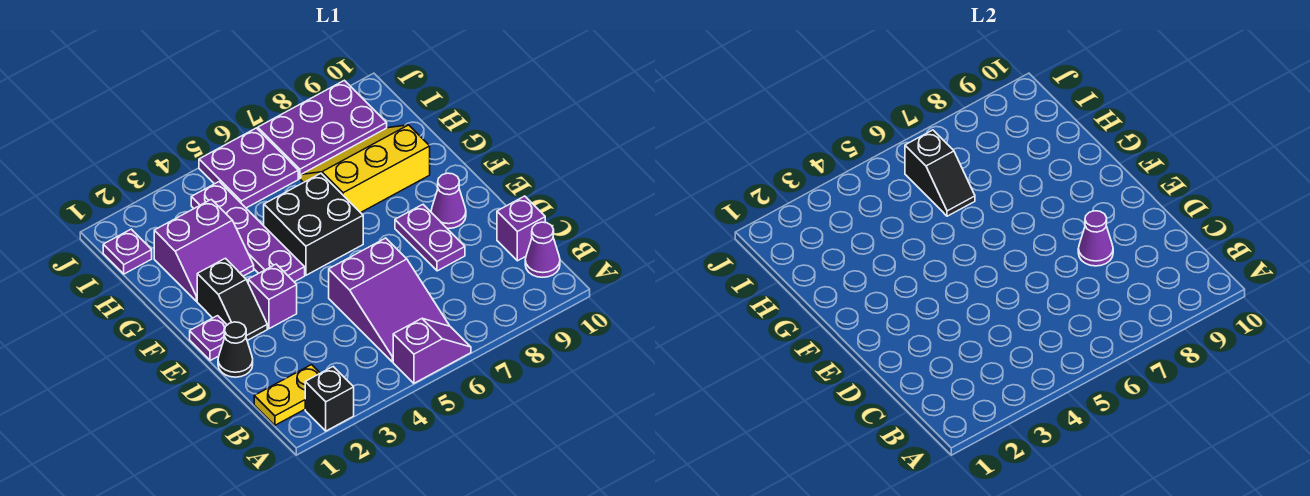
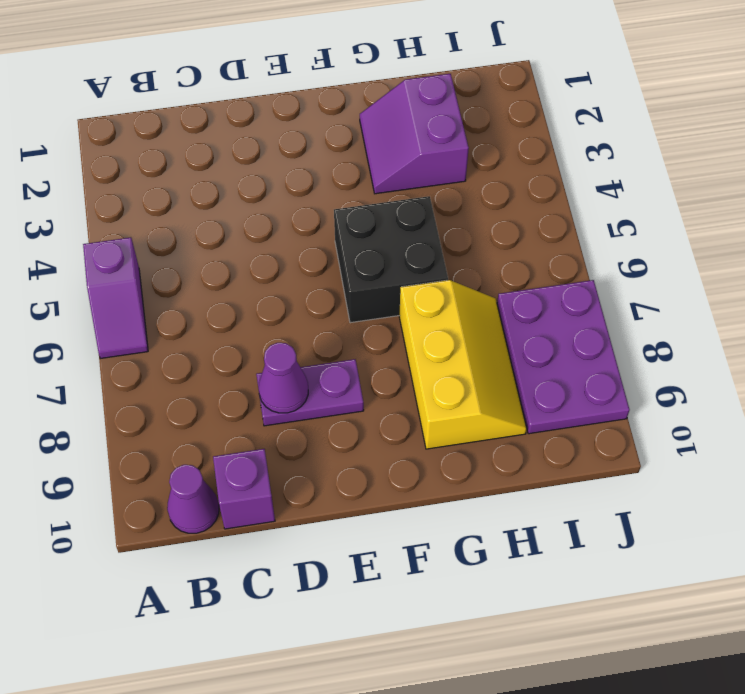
none -> black brick A2 level 1
none -> yellow plate B1:B2 level 1
none -> purple slope B5:D6 level 1 top D

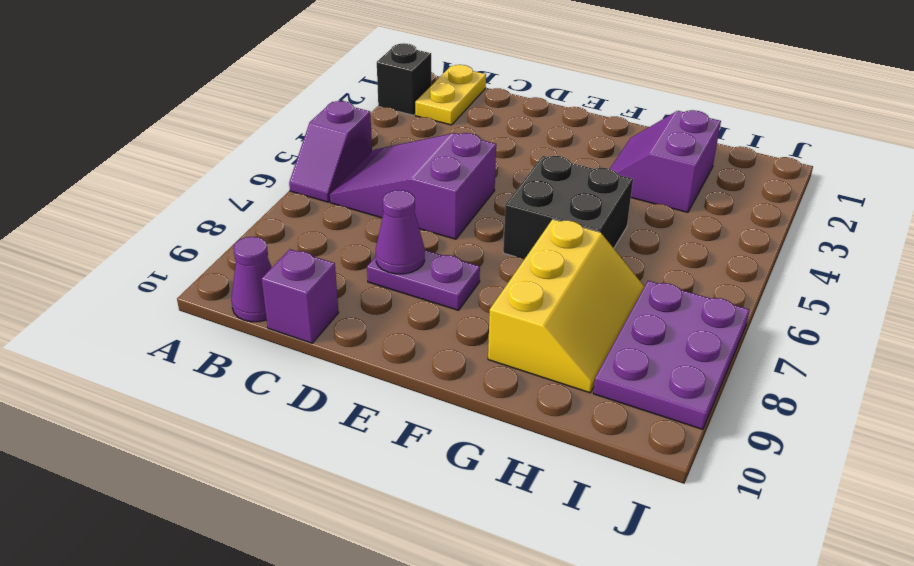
none -> black cone D1 level 1
none -> purple plate E1 level 1
none -> black slope E2:F2 level 1 top F

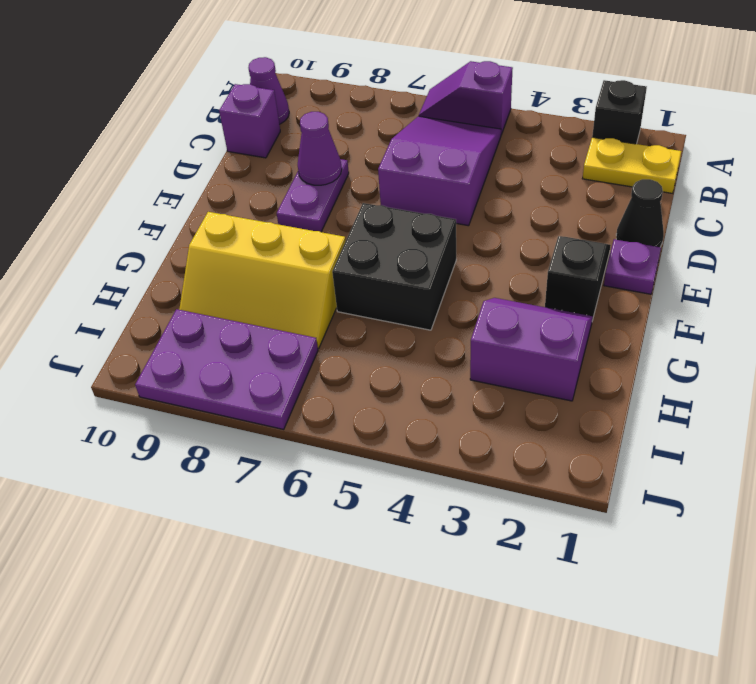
none -> purple brick E3 level 1
none -> purple cone E9 level 1
none -> purple plate F4:I4 level 1

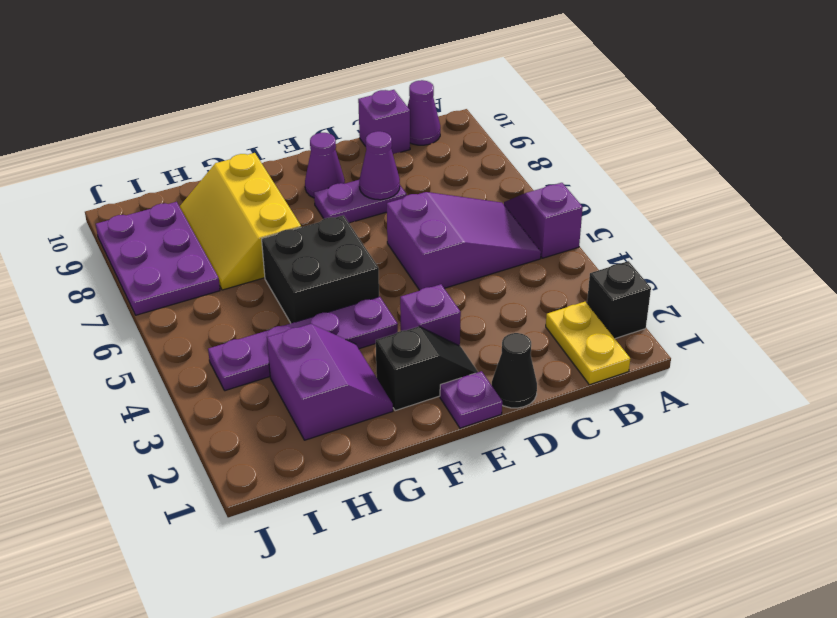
none -> purple plate I1 level 1
none -> purple plate I5:J6 level 1
none -> black slope H6:I6 level 2 top I

